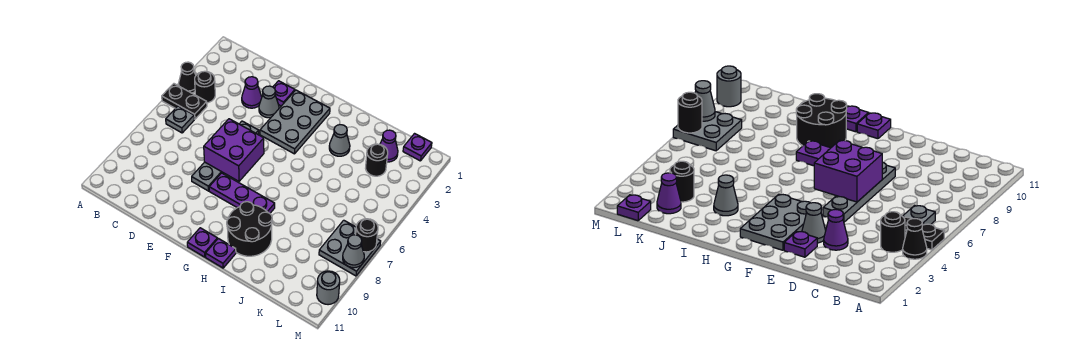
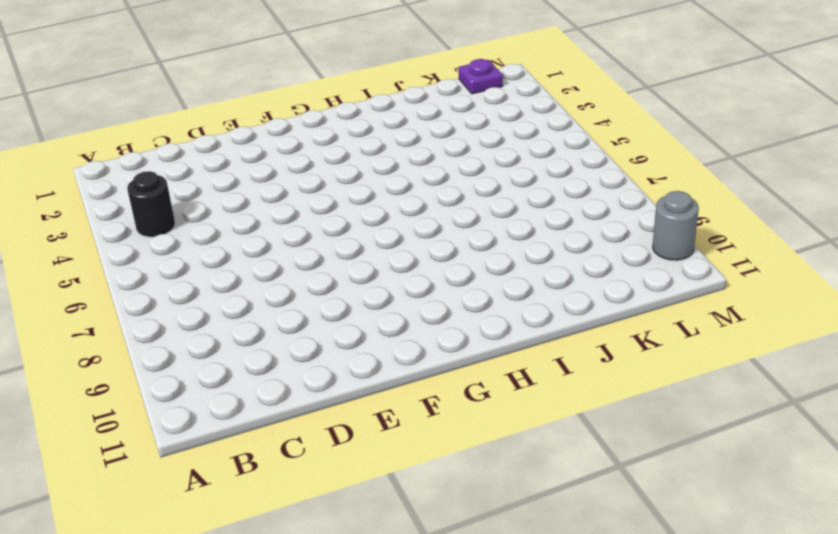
none -> black cone A4 level 1
none -> black plate A5:B5 level 1
none -> grey plate B6 level 1

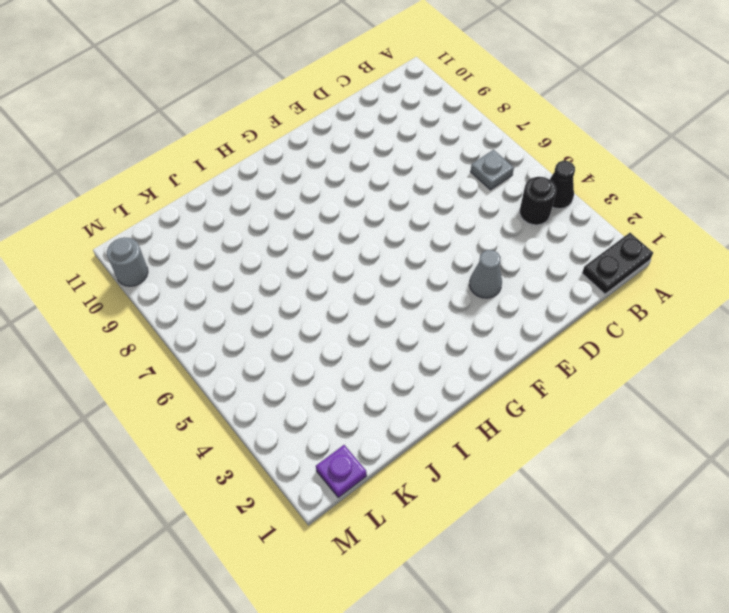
black plate A1:B1 level 1 -> black plate A5:B5 level 1
none -> purple cone D3 level 1
none -> purple plate E2 level 1
none -> grey plate E5:E8 level 1

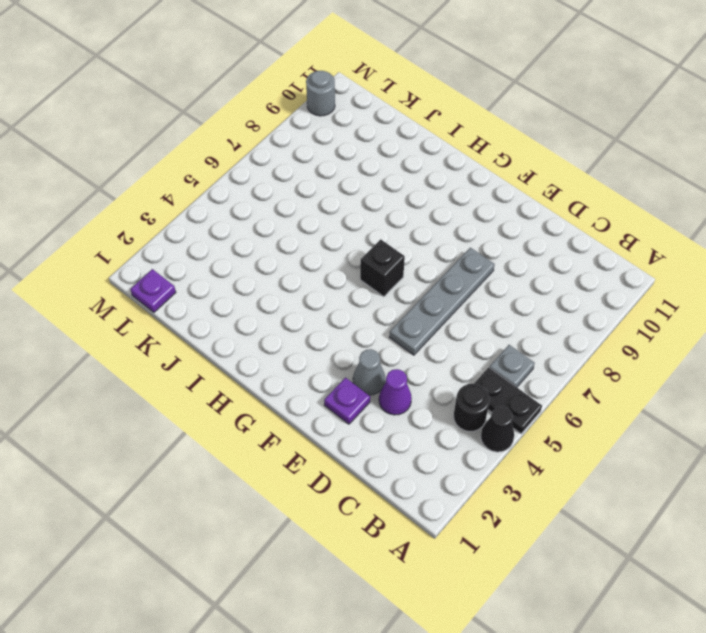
black brick G6 level 1 -> none
none -> grey plate F2:G4 level 1
none -> purple plate F8:H8 level 1
none -> purple plate G11 level 1

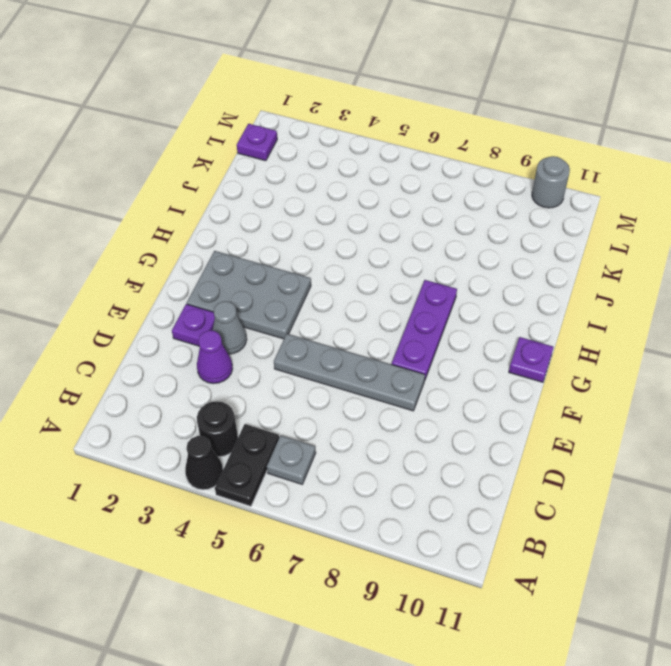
none -> black round brick H9:I10 level 1
none -> purple plate H11 level 1
none -> grey cone I3 level 1

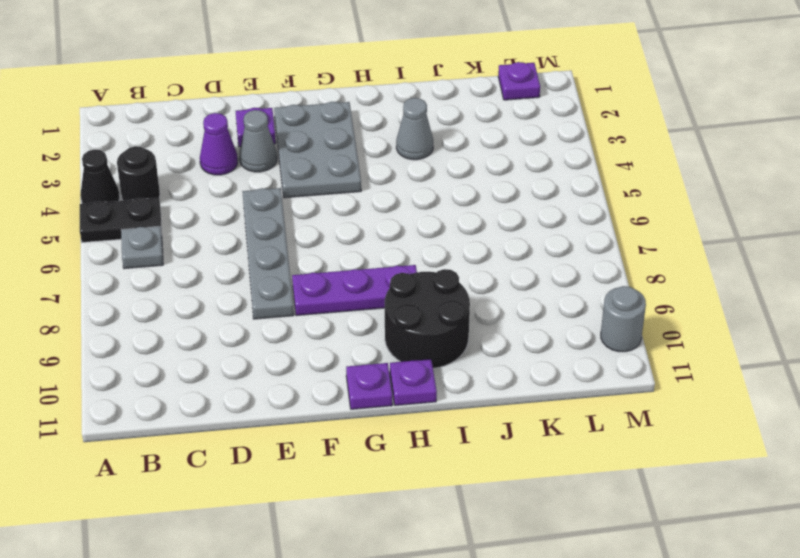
none -> purple cone K2 level 1
none -> black round brick K3 level 1
none -> grey plate L7:M8 level 1

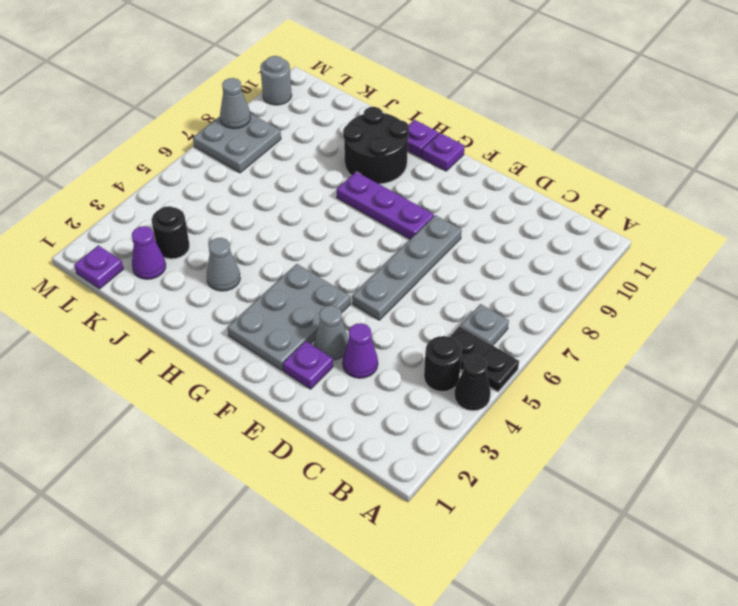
none -> purple brick E6:F7 level 2
none -> black round brick M7 level 2

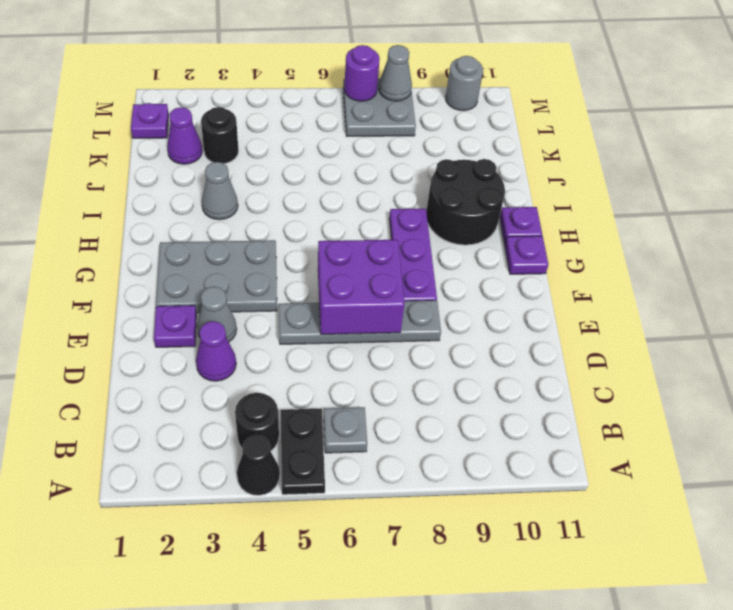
purple round brick M7 level 2 -> black round brick M7 level 2

